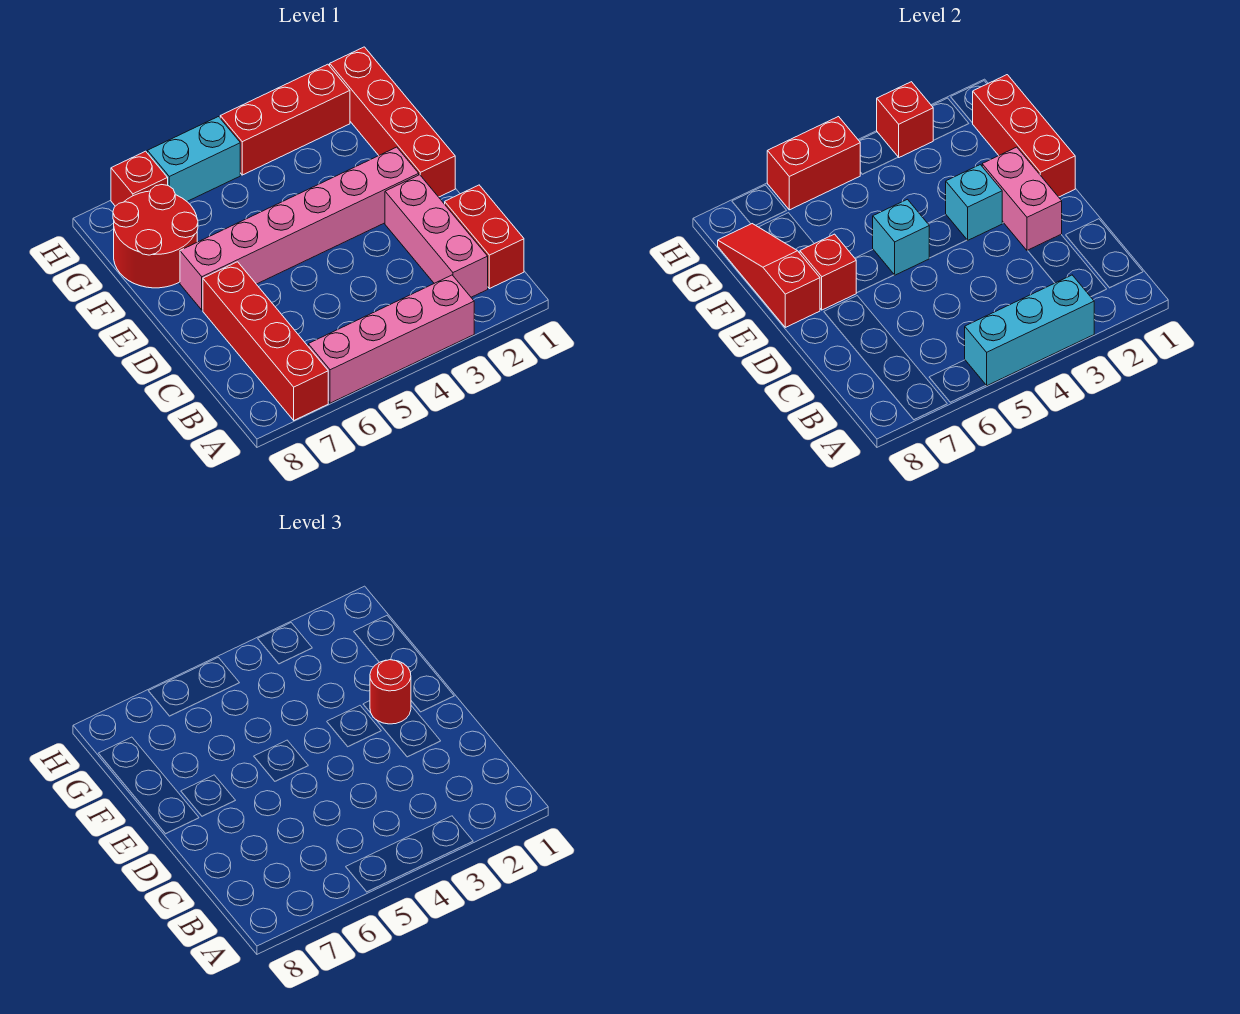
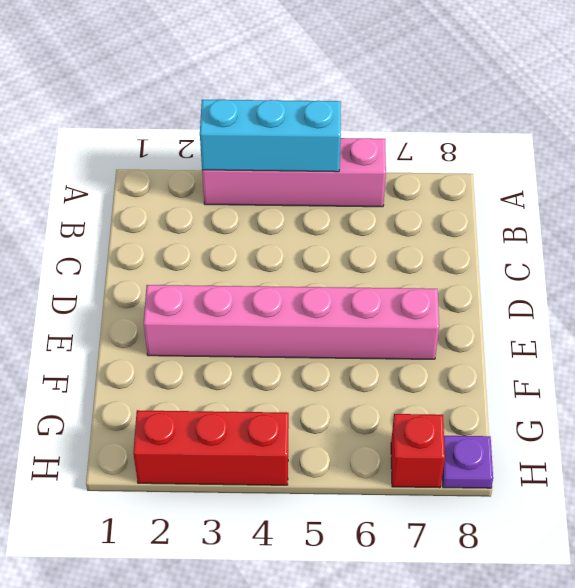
purple plate H8 level 1 -> none
none -> red brick A7:D7 level 1
none -> red brick B1:C1 level 1
none -> pink brick B2:D2 level 1

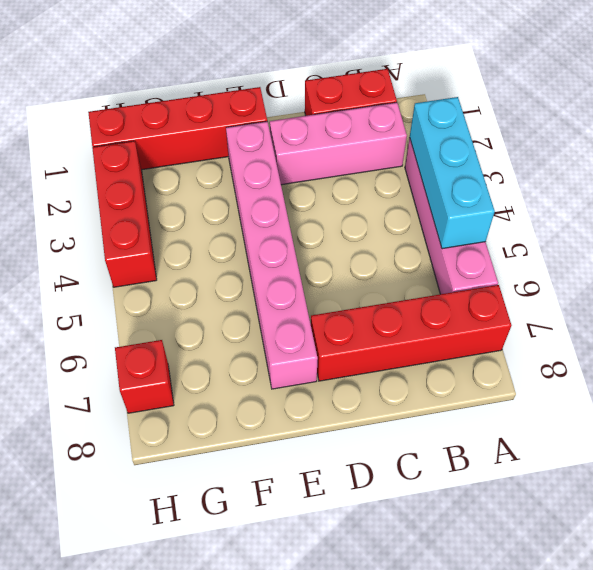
none -> red round brick F7:G8 level 1
none -> cyan brick H5:H6 level 1
none -> pink brick D2:E2 level 2

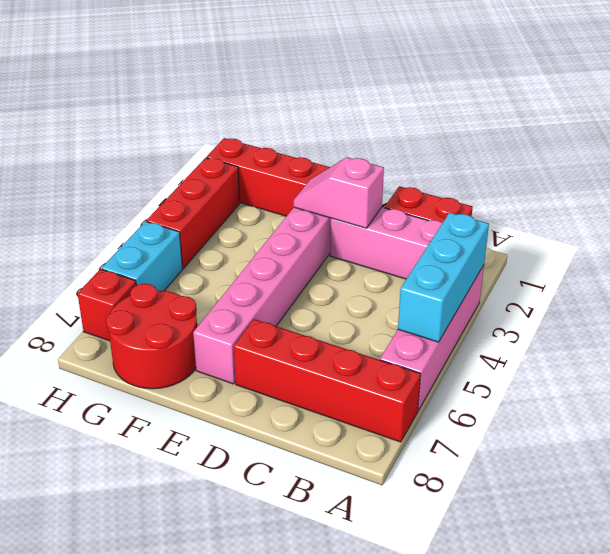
pink slope D2:E2 level 2 top D -> pink brick D2:E2 level 2
none -> red brick E1:G1 level 2
none -> cyan brick E3 level 2
none -> cyan brick E5 level 2

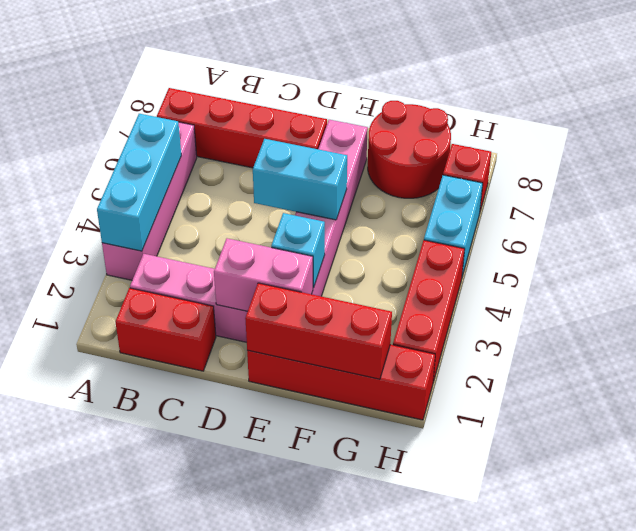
cyan brick D5:E5 level 2 -> cyan brick E5 level 2
none -> red brick E7 level 2
none -> red slope E8:G8 level 2 top E
none -> red brick H3 level 2

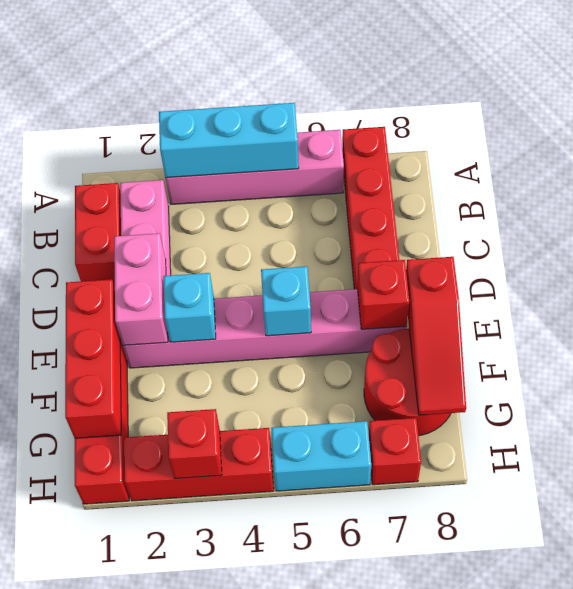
none -> red brick H5:H6 level 2
none -> red round brick E2 level 3

